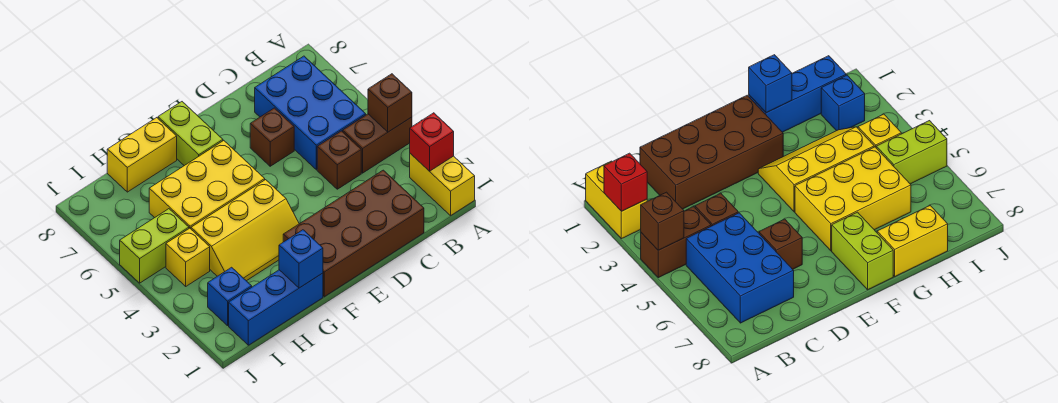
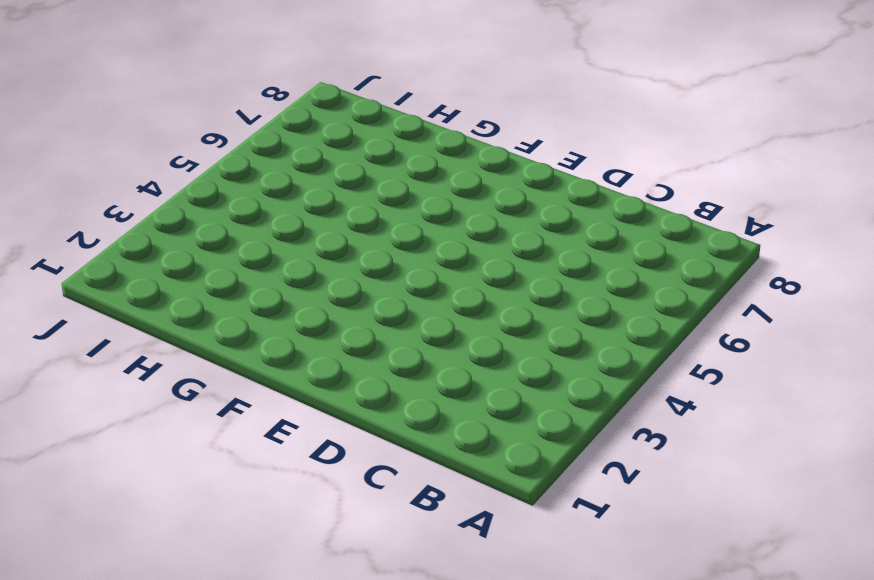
none -> yellow brick A1:A2 level 1
none -> brown brick A4:B4 level 1
none -> blue brick B5:C7 level 1

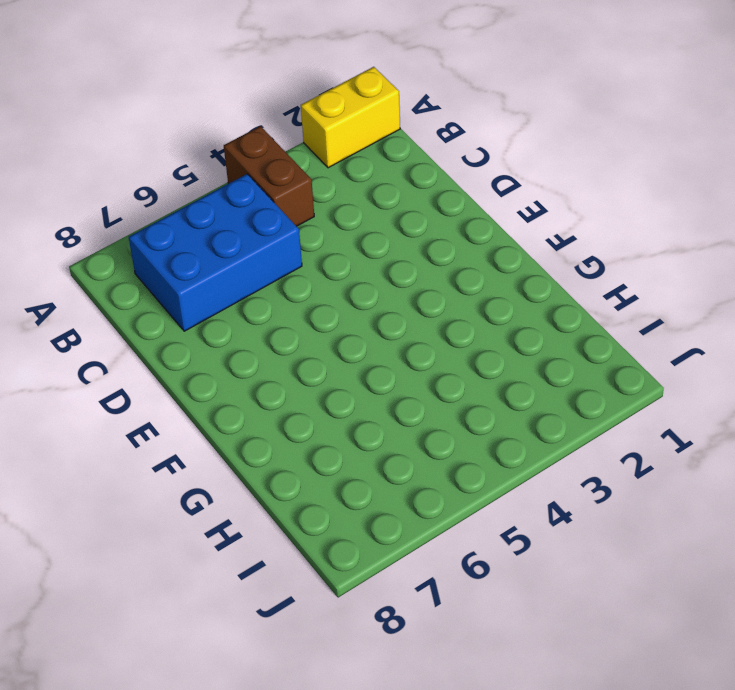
none -> brown brick C1:F2 level 1
none -> brown brick C4 level 1
none -> brown brick D6 level 1

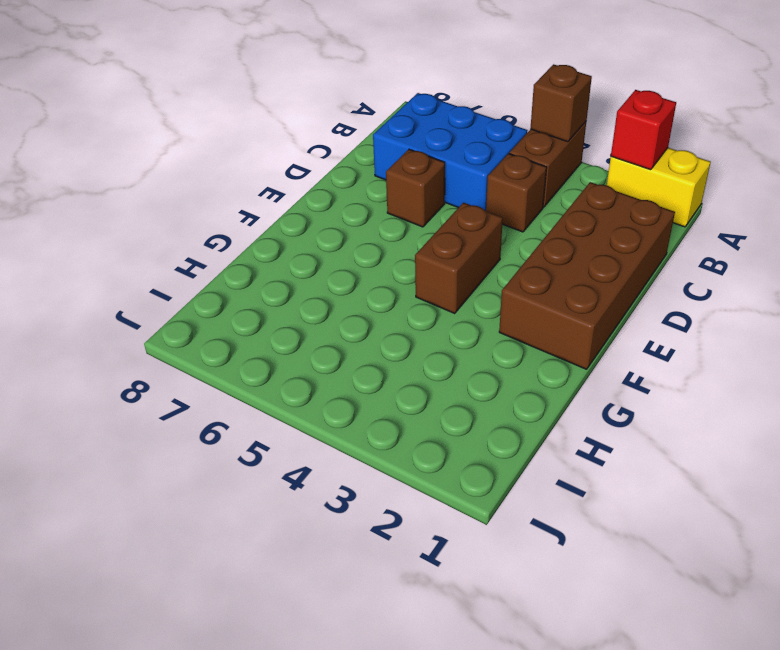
brown brick E4:F4 level 1 -> yellow slope F3:H4 level 1 top 4
none -> yellow brick F5:H6 level 1
none -> lime brick F7:F8 level 1
none -> blue brick G1:I1 level 1

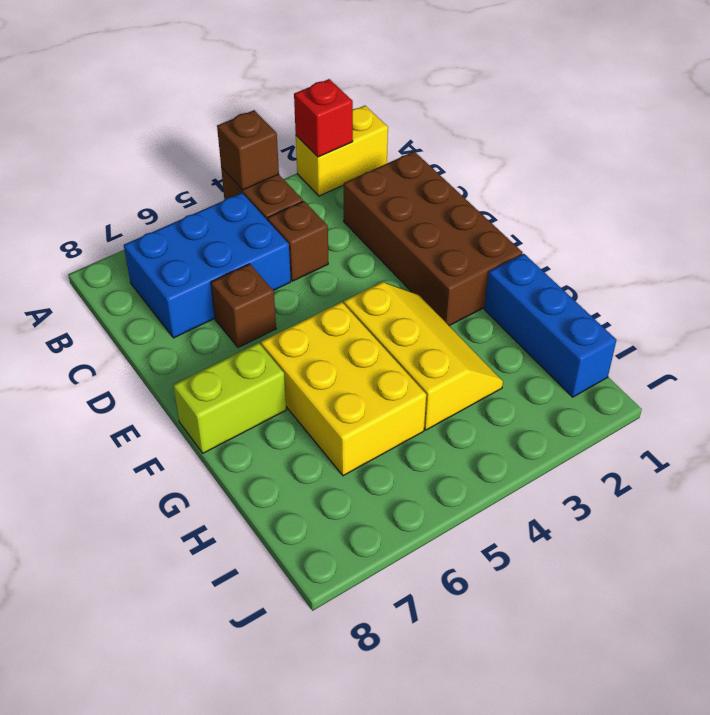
none -> yellow brick G8:H8 level 1
none -> blue brick I2 level 1
none -> yellow brick I4 level 1

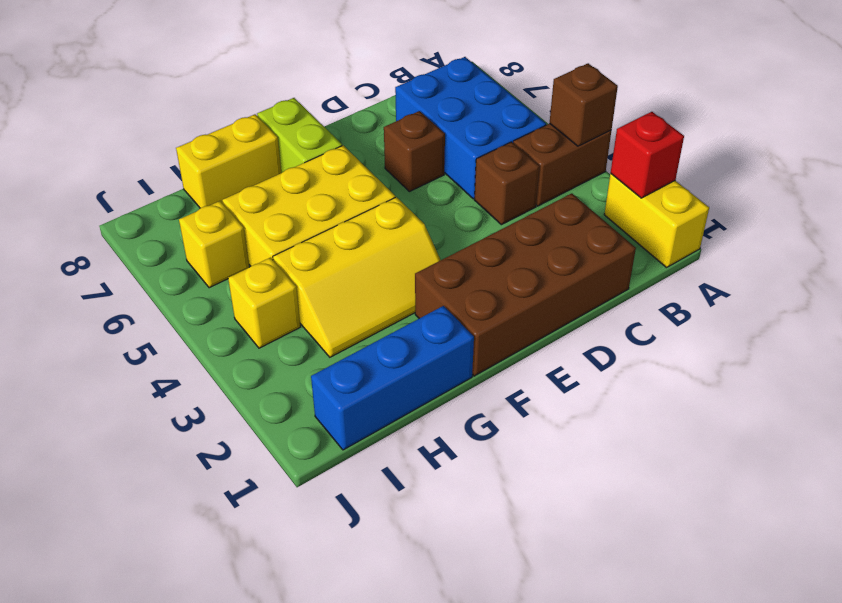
yellow brick I6 level 1 -> none
none -> blue brick I2 level 1
none -> lime brick I5:J5 level 1
none -> blue brick G1 level 2

